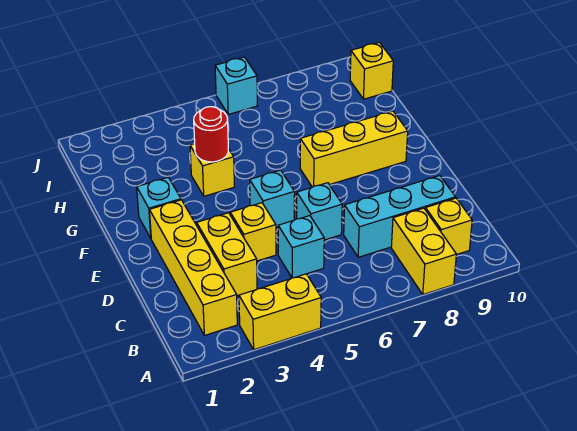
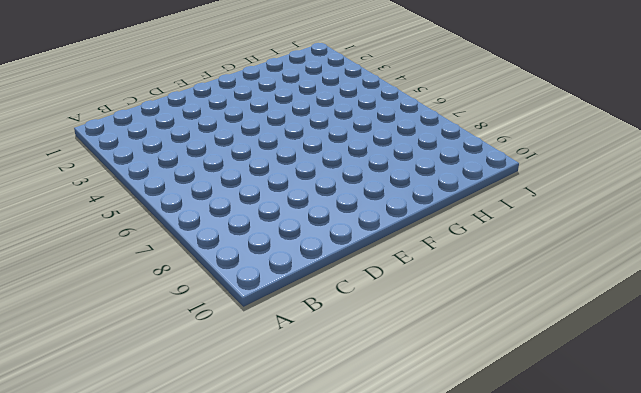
none -> yellow brick A3:A4 level 1
none -> yellow brick A8:B8 level 1
none -> yellow brick B2:E2 level 1

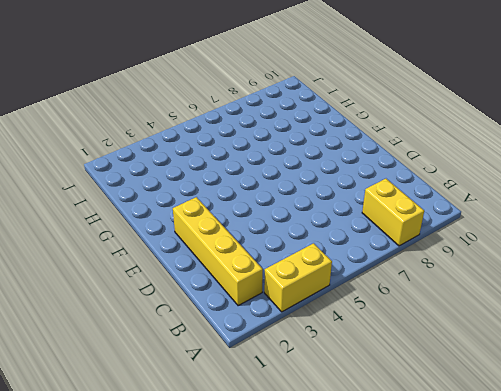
none -> yellow brick B9 level 1
none -> yellow brick C3:D3 level 1
none -> cyan brick C5 level 1

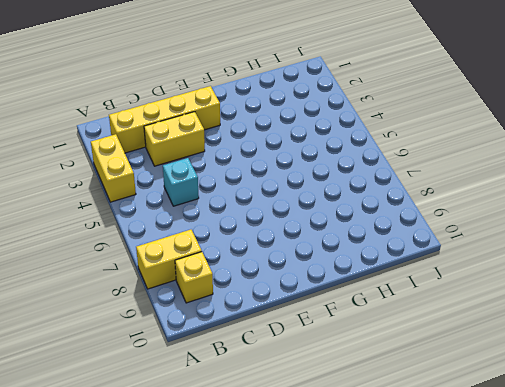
none -> cyan brick C7:C9 level 1
none -> yellow brick D4 level 1
none -> cyan brick D6 level 1

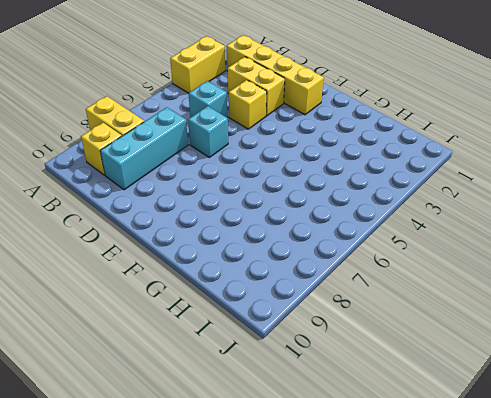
none -> cyan brick E5 level 1
none -> cyan brick F2 level 1
none -> yellow brick F7:F9 level 1

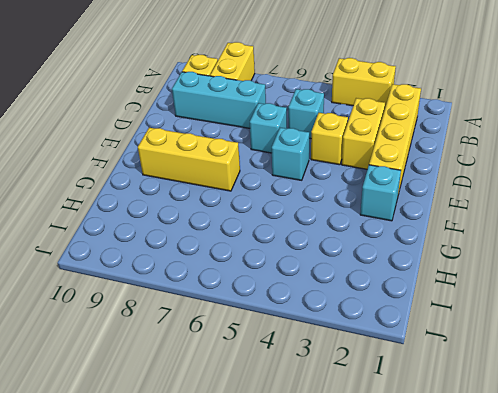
none -> yellow brick G4 level 1
none -> yellow brick I10 level 1
none -> cyan brick J6 level 1

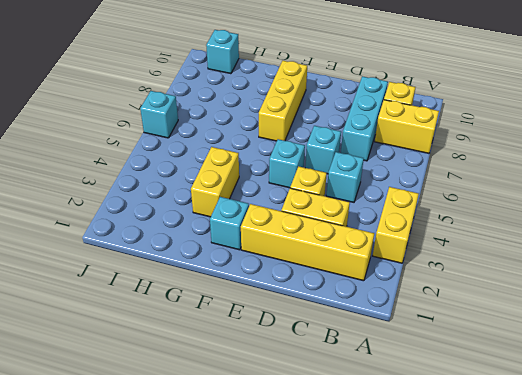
yellow brick G3:G4 level 1 -> yellow brick G4 level 1
cyan brick I10 level 1 -> yellow brick I10 level 1
none -> red round brick G4 level 2

